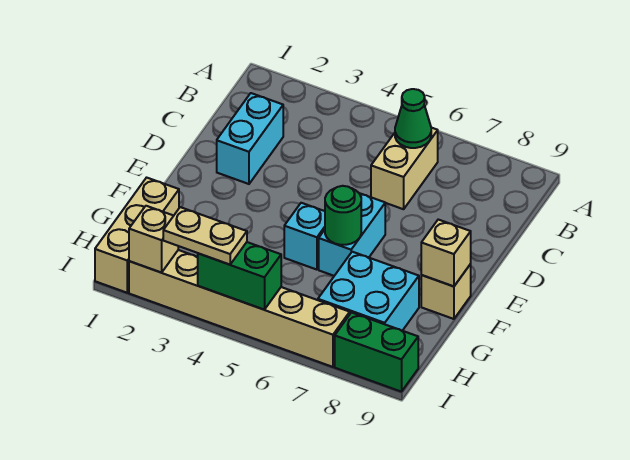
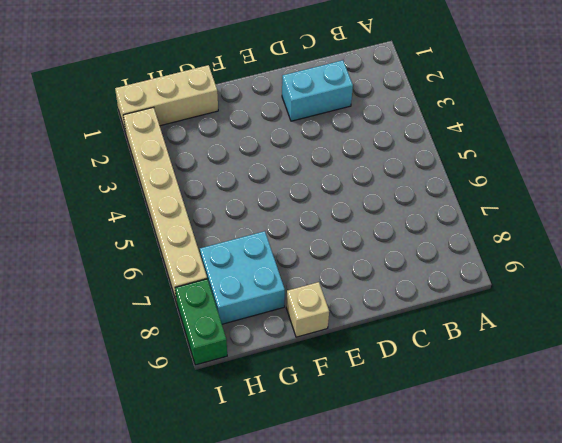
none -> tan brick B6:C6 level 1
none -> cyan brick E6:F6 level 1
none -> cyan brick F5 level 1

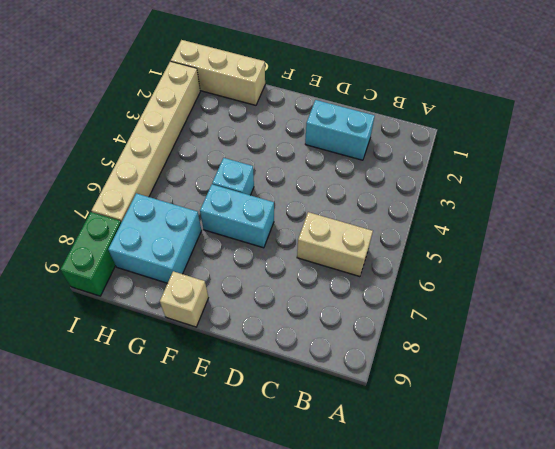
none -> green cone B6 level 2
none -> green round brick F6 level 2
none -> tan brick F9 level 2

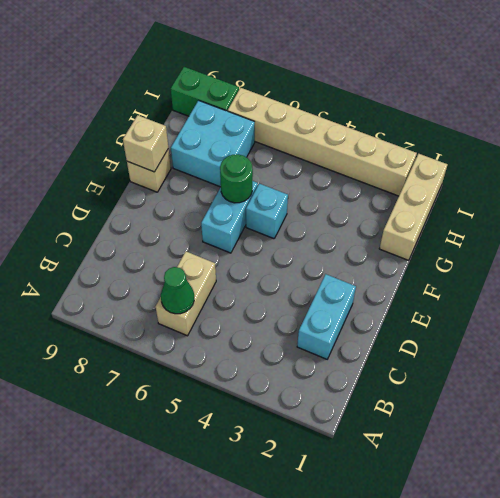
none -> tan brick I2 level 2
none -> green brick I4:I5 level 2
none -> tan plate I3:I4 level 3

